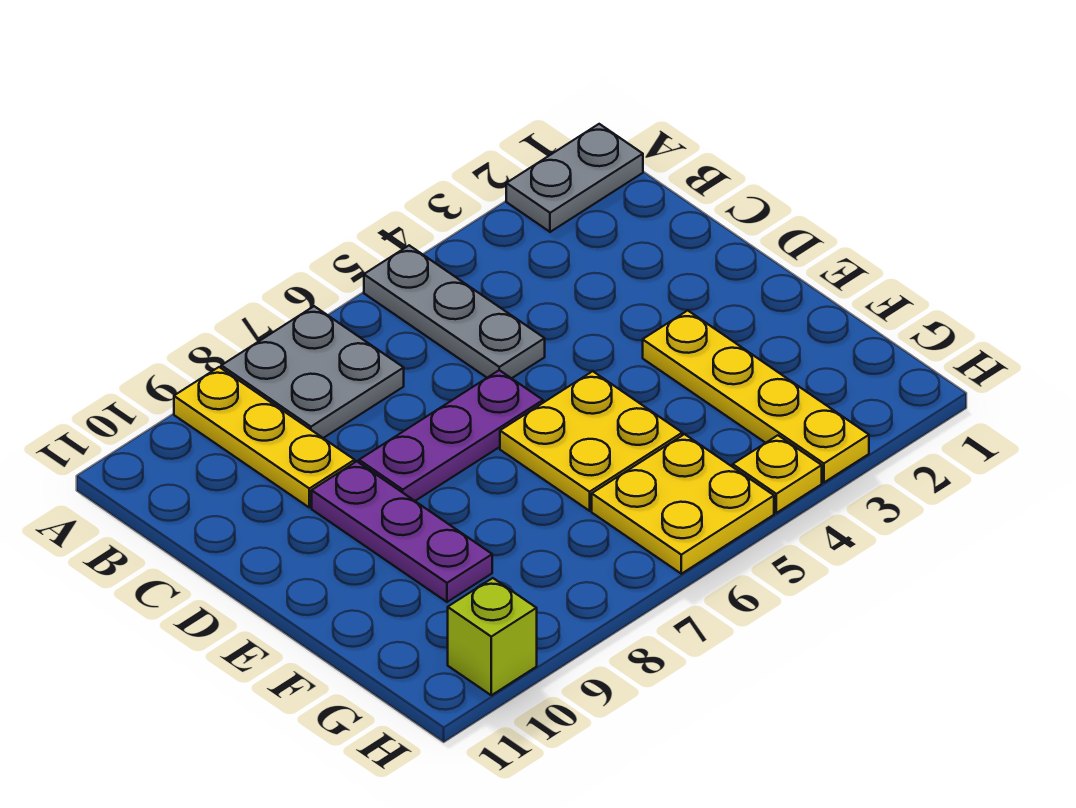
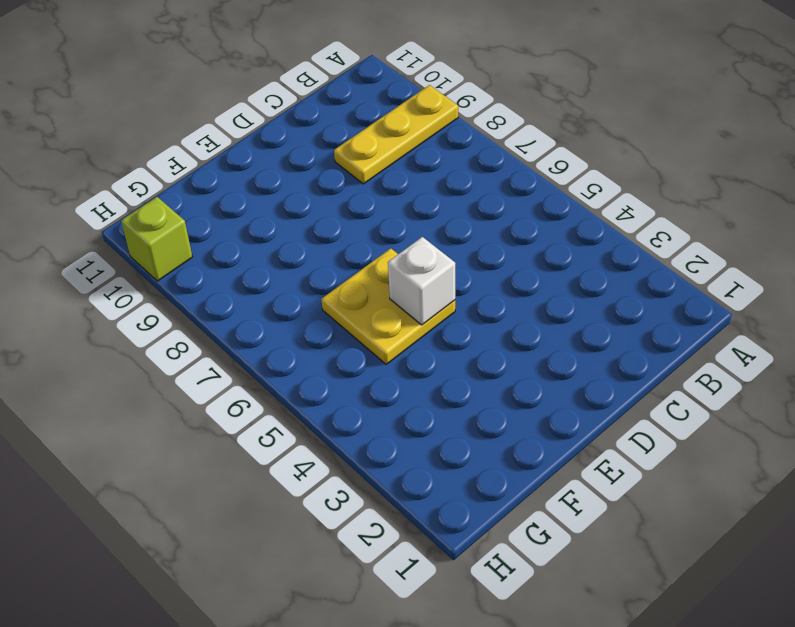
white brick E5 level 2 -> none
none -> grey plate A1:A2 level 1
none -> grey plate A5:C5 level 1

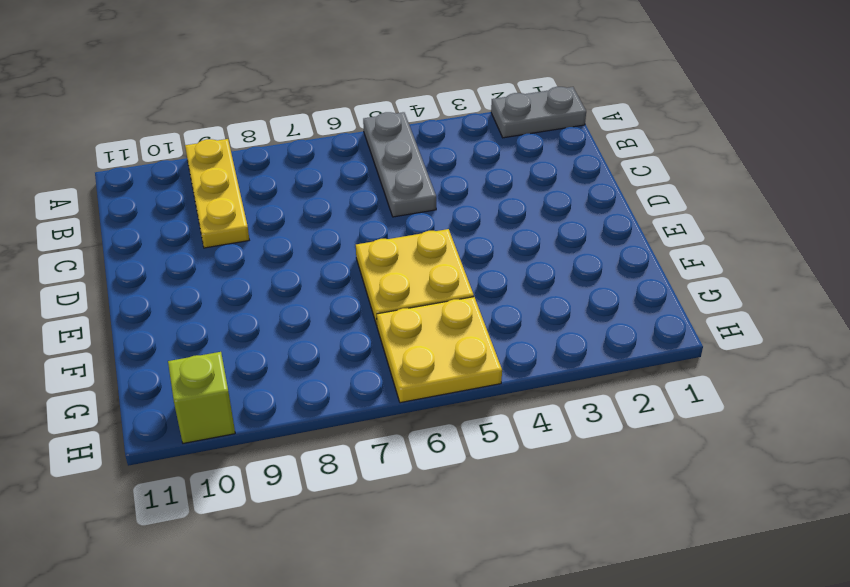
none -> grey plate A7:B8 level 1
none -> purple plate D6:D8 level 1

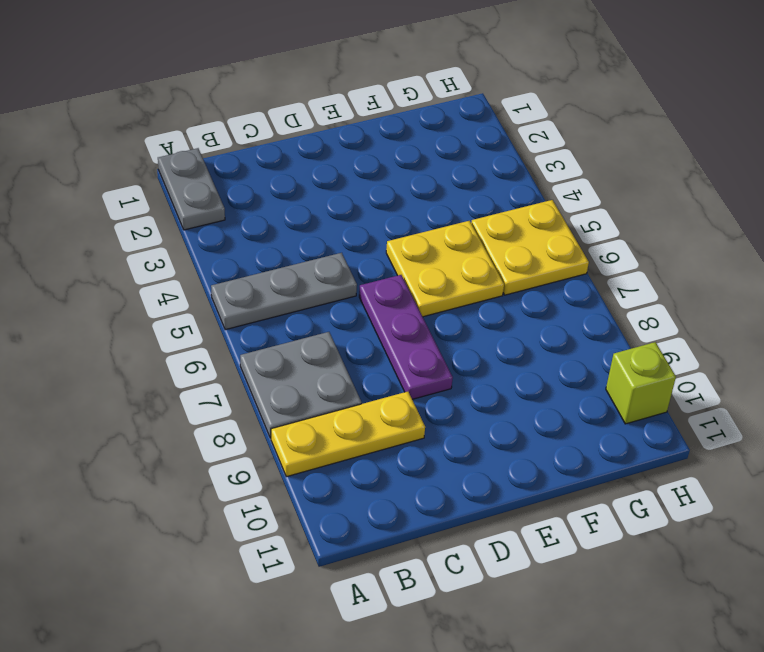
none -> purple plate D9:F9 level 1
none -> yellow plate E3:H3 level 1

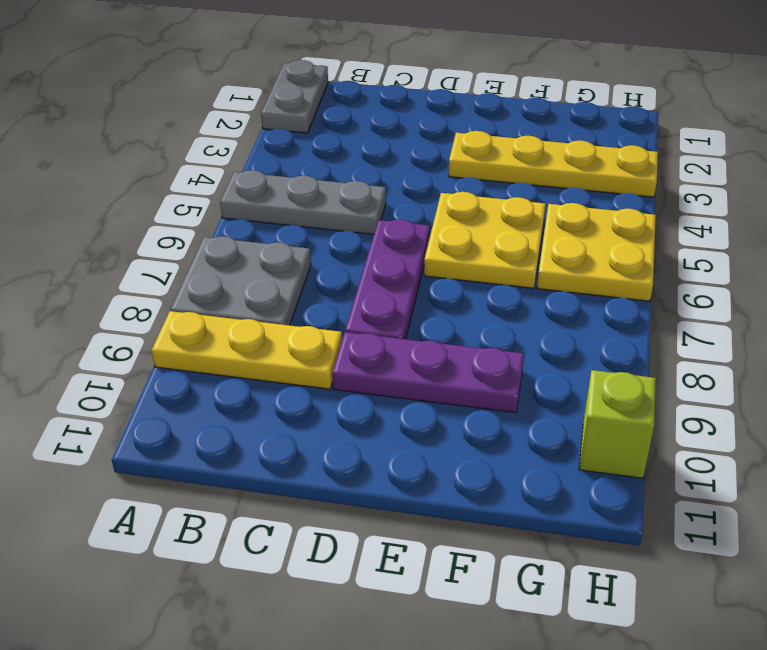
none -> yellow plate H4 level 1

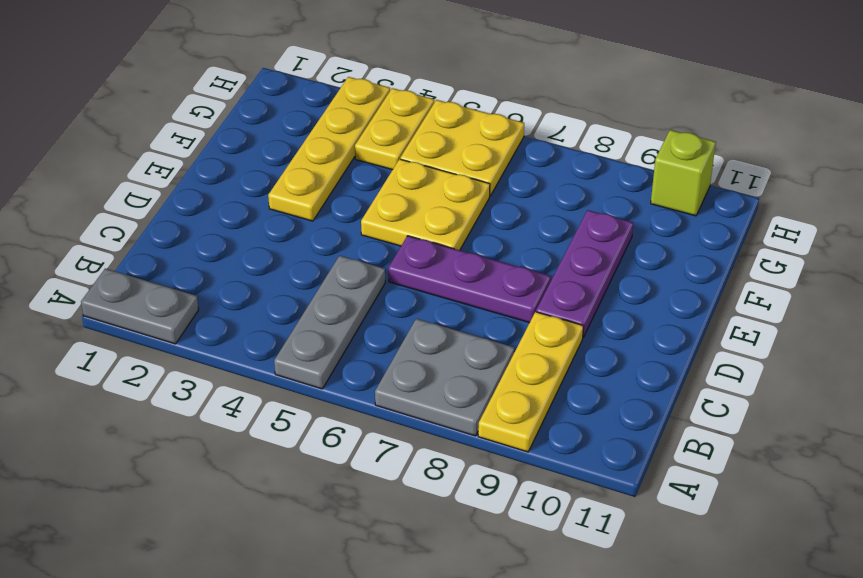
yellow plate G4:H4 level 1 -> yellow plate H4 level 1

